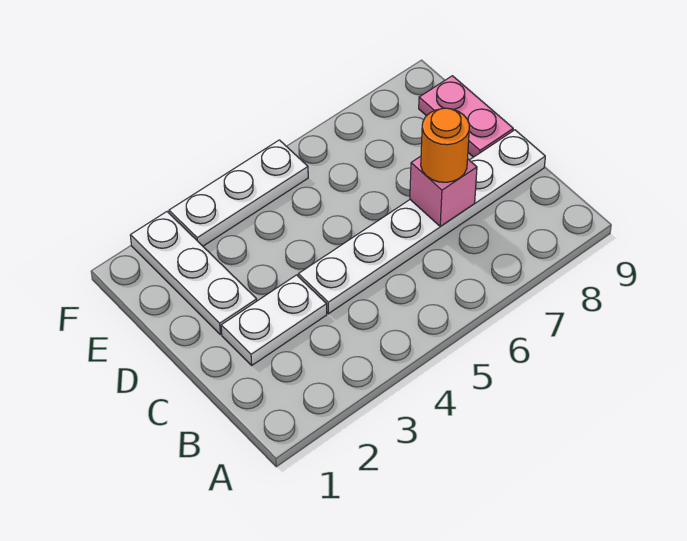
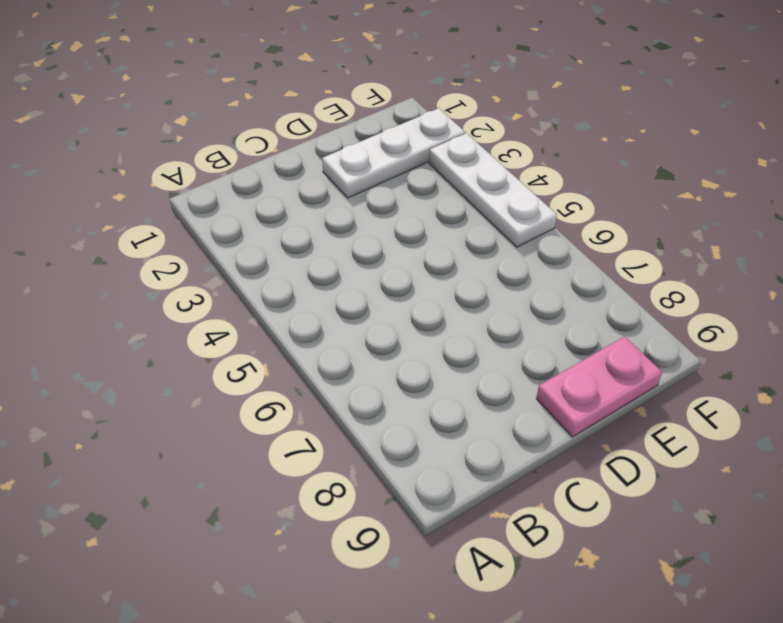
none -> white plate C2:C3 level 1
none -> white plate C4:C9 level 1

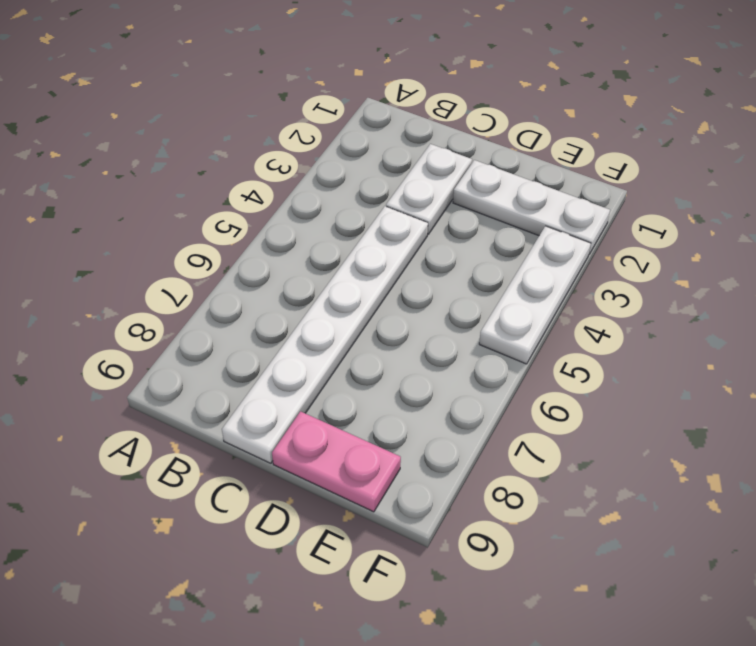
none -> pink brick C7 level 2
none -> orange round brick C7 level 3

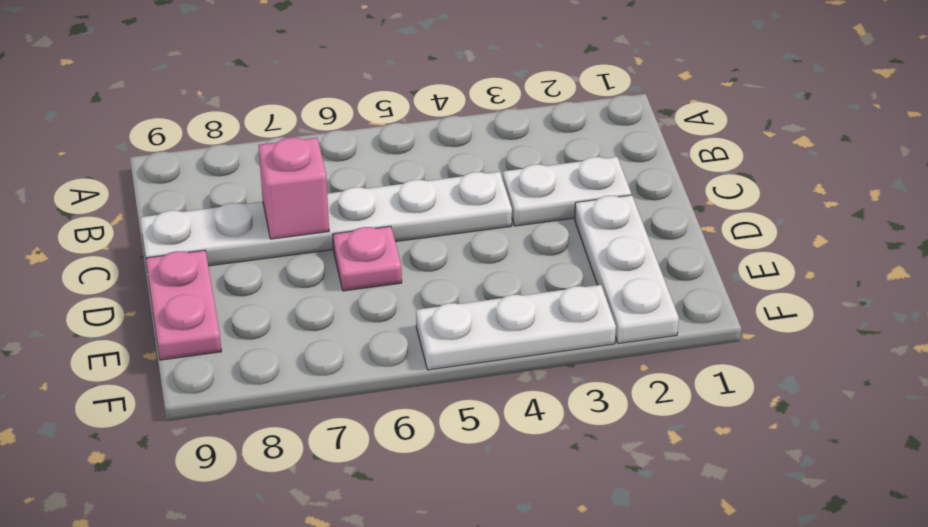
pink plate D6 level 1 -> none
none -> orange round brick C7 level 3

